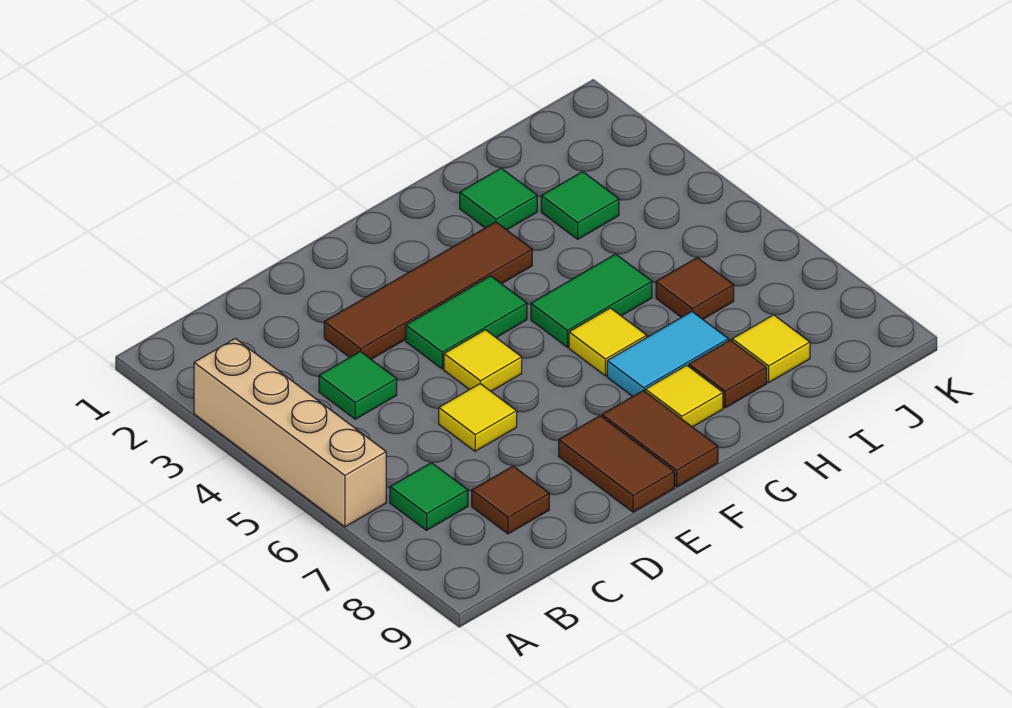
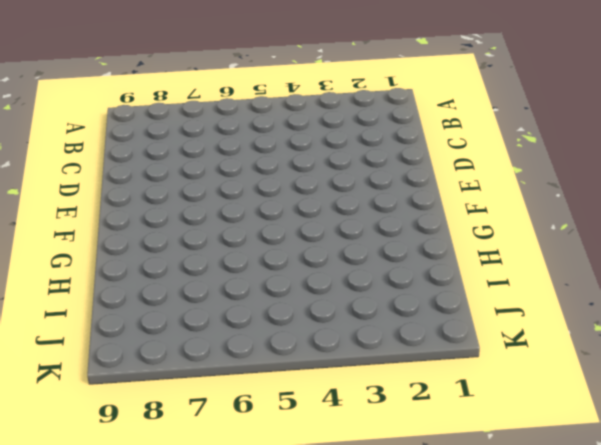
none -> tan brick A3:A6 level 1
none -> green tile B7 level 1
none -> green tile C4 level 1

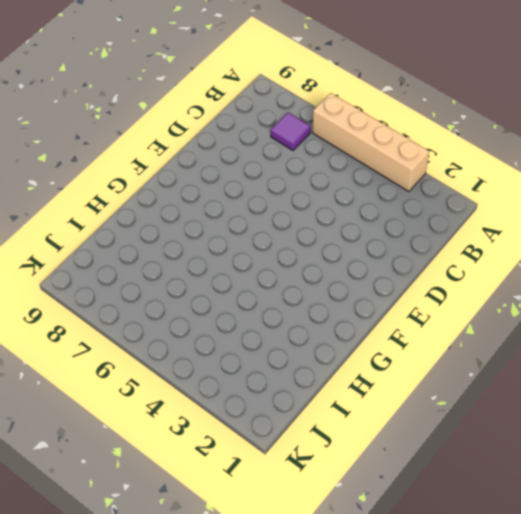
purple tile B7 level 1 -> green tile B7 level 1
none -> green tile C4 level 1
none -> brown tile C8 level 1
none -> brown tile D3:G3 level 1

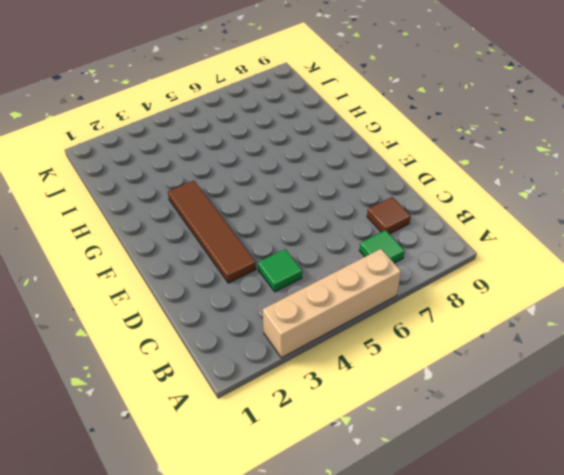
none -> yellow tile D6 level 1
none -> green tile E4:F4 level 1
none -> yellow tile E5 level 1

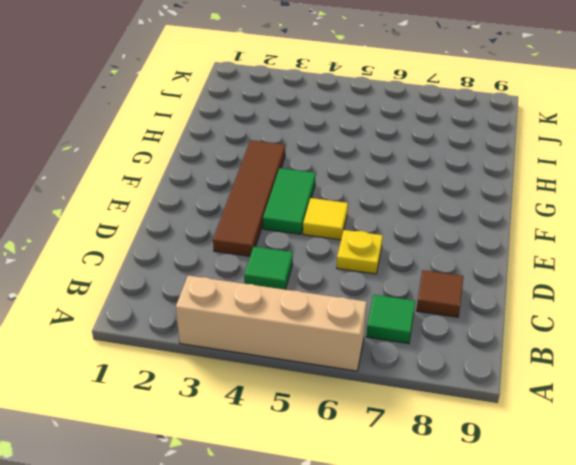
yellow plate D6 level 1 -> yellow tile D6 level 1
none -> brown tile E8:E9 level 1
none -> brown tile F8:F9 level 1
none -> green tile G5:H5 level 1

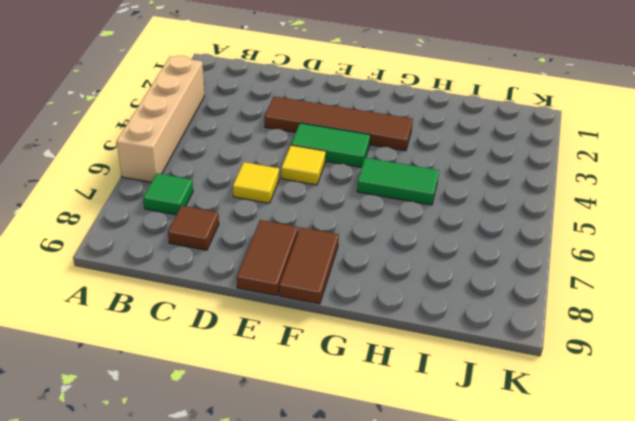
none -> green tile C4 level 1
none -> yellow tile G6 level 1
none -> cyan tile G7:H7 level 1

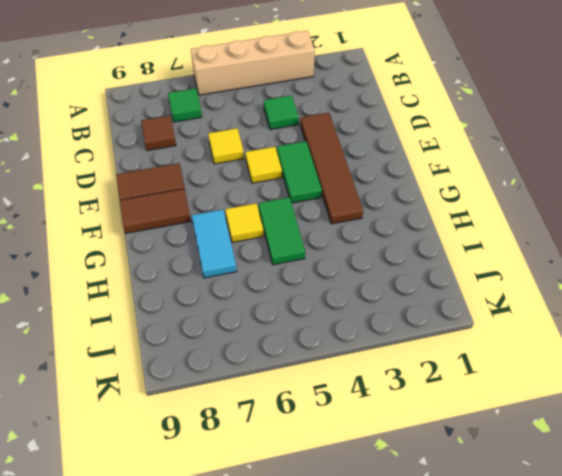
none -> yellow tile G8 level 1
none -> green tile H2 level 1
none -> brown tile H8 level 1

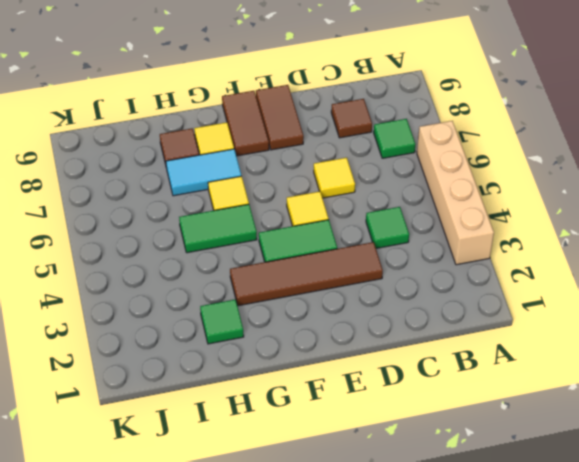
none -> green tile I3 level 1
none -> brown tile I6 level 1
none -> yellow tile I8 level 1

